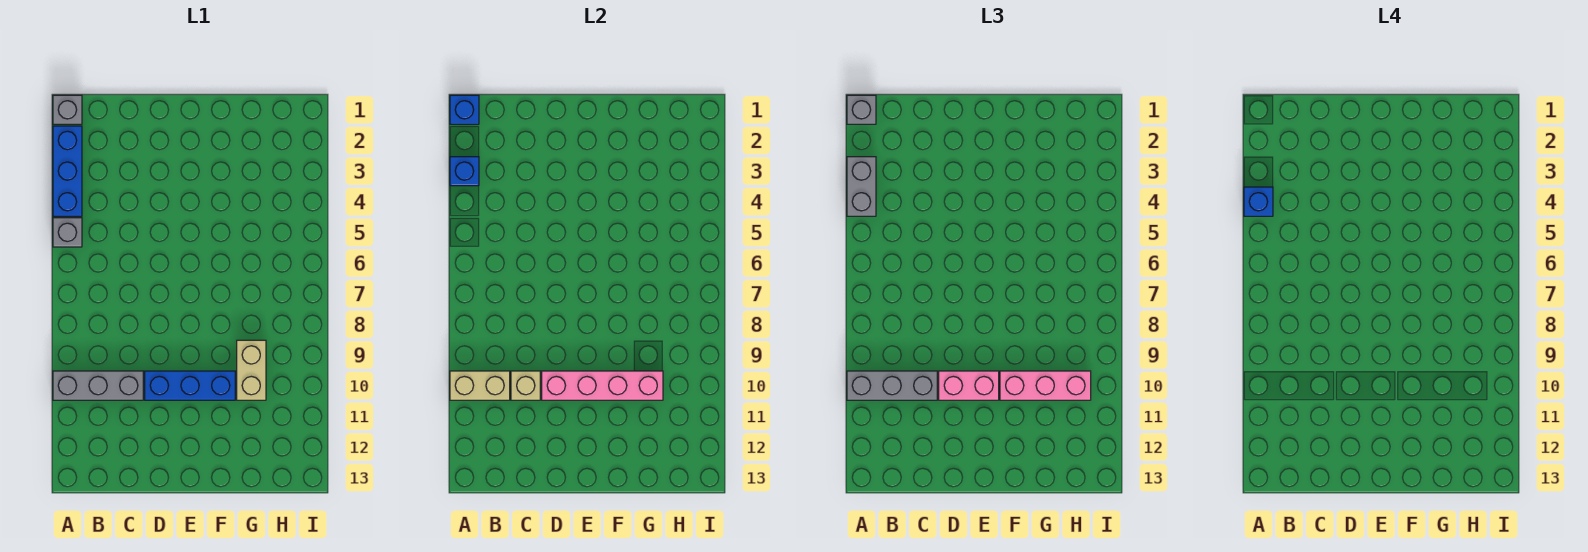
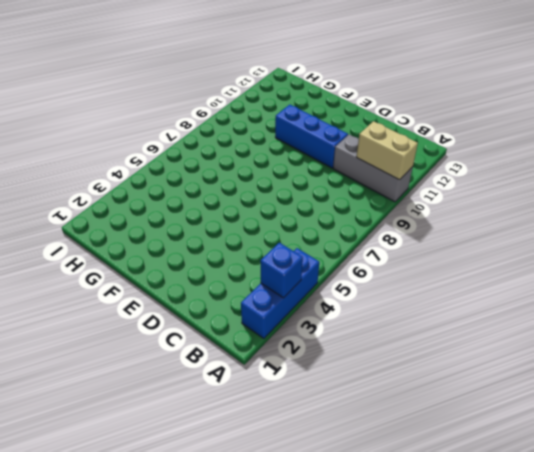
none -> grey brick A1 level 1
none -> grey brick A5 level 1
none -> tan brick G9:G10 level 1

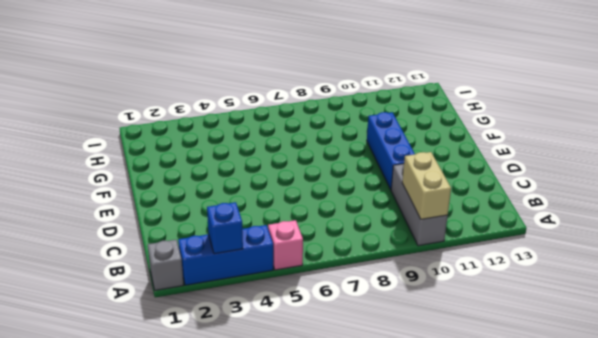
pink brick A5 level 1 -> grey brick A5 level 1
none -> tan brick G9:G10 level 1
none -> blue brick A1 level 2
none -> tan brick C10 level 2

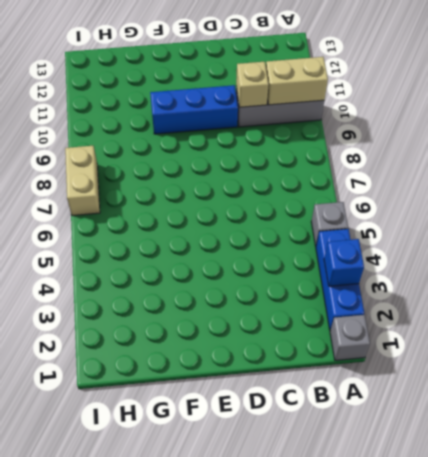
tan brick I7:I8 level 1 -> tan brick G9:G10 level 1
none -> blue brick A1 level 2
none -> pink brick D10:G10 level 2
none -> grey brick A1 level 3

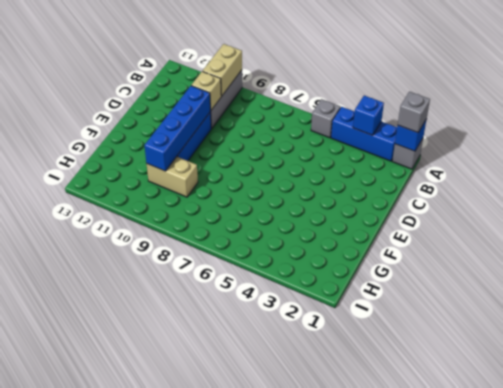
blue brick D10:G10 level 2 -> pink brick D10:G10 level 2
none -> grey brick A3:A4 level 3
none -> grey brick A10:C10 level 3
none -> pink brick D10:E10 level 3

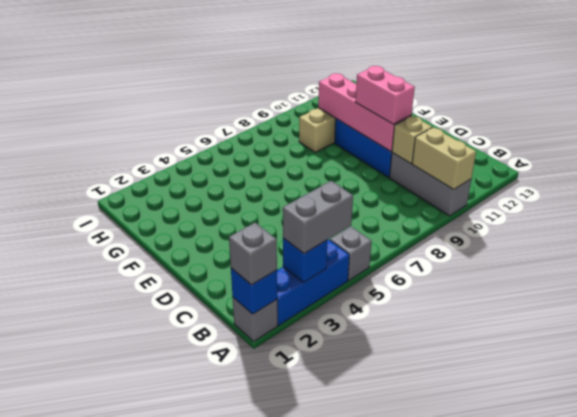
none -> grey brick A10:C10 level 3
none -> pink brick F10:H10 level 3
none -> blue brick A4 level 4

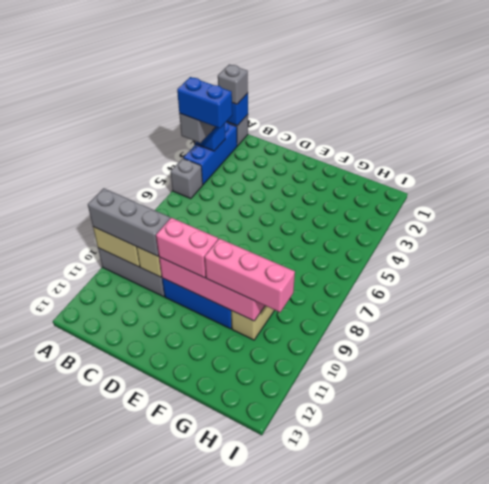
blue brick A4:B4 level 4 -> blue brick A4 level 4

